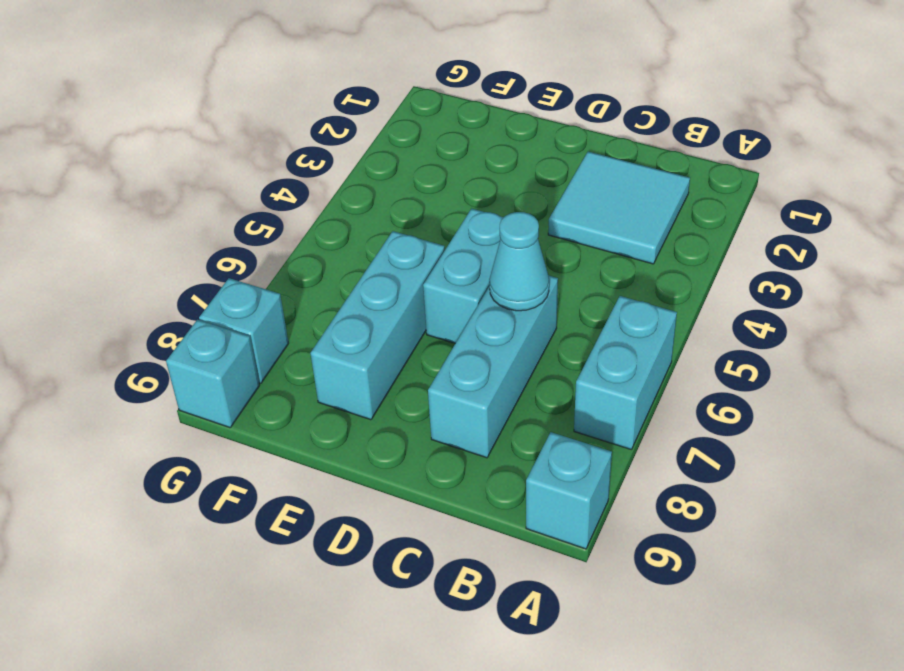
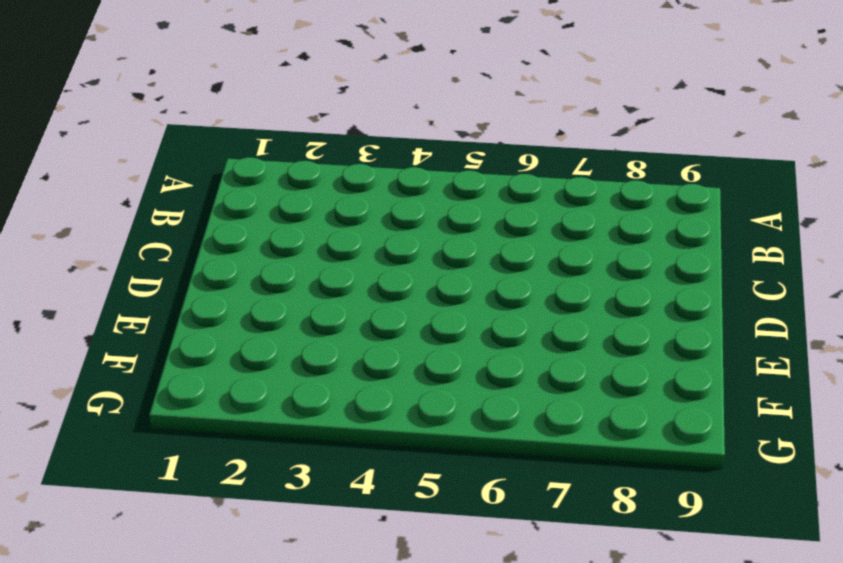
none -> cyan brick A6:A7 level 1
none -> cyan brick A9 level 1

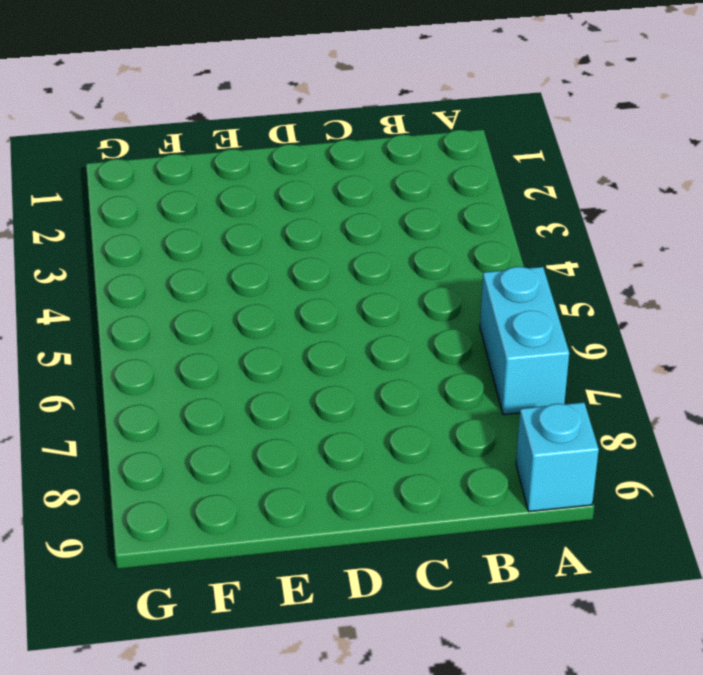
none -> cyan tile B2:C3 level 1
none -> cyan brick C6:C8 level 1

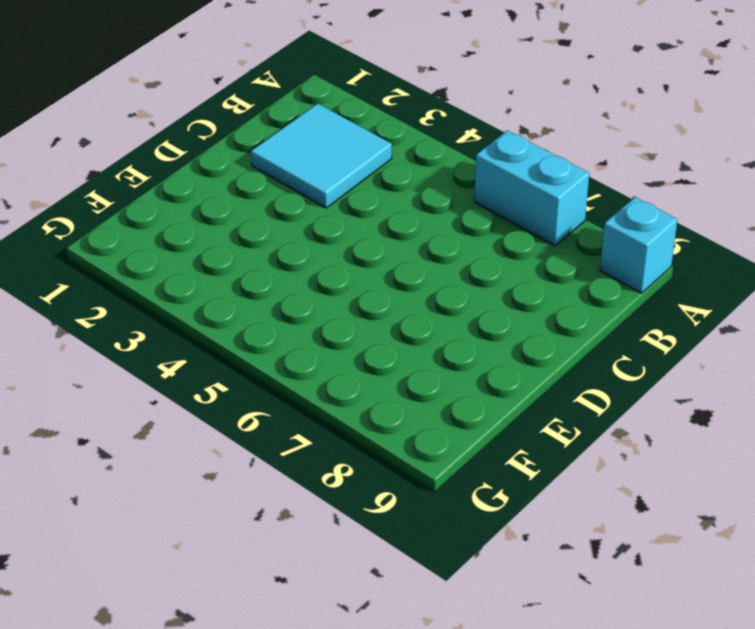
none -> cyan brick C6:C8 level 1
none -> cyan brick D5:D6 level 1

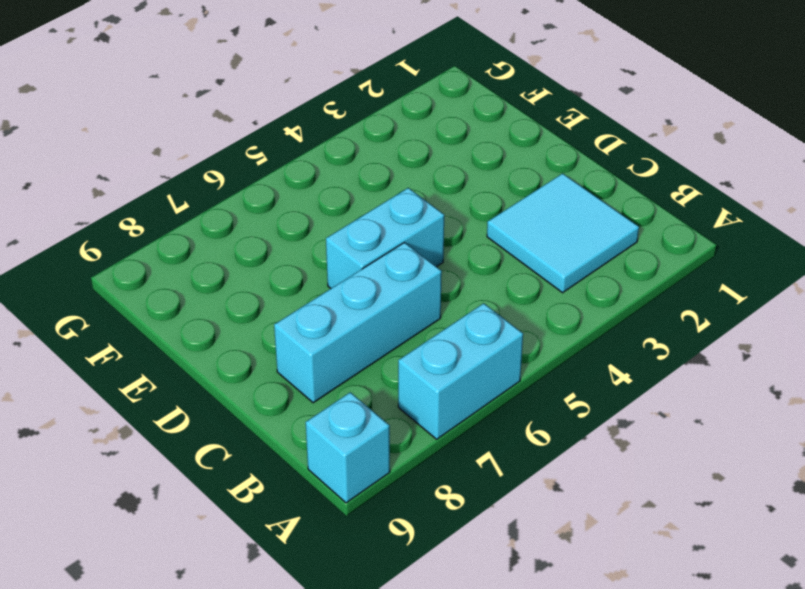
none -> cyan brick E6:E8 level 1
none -> cyan brick G8 level 1

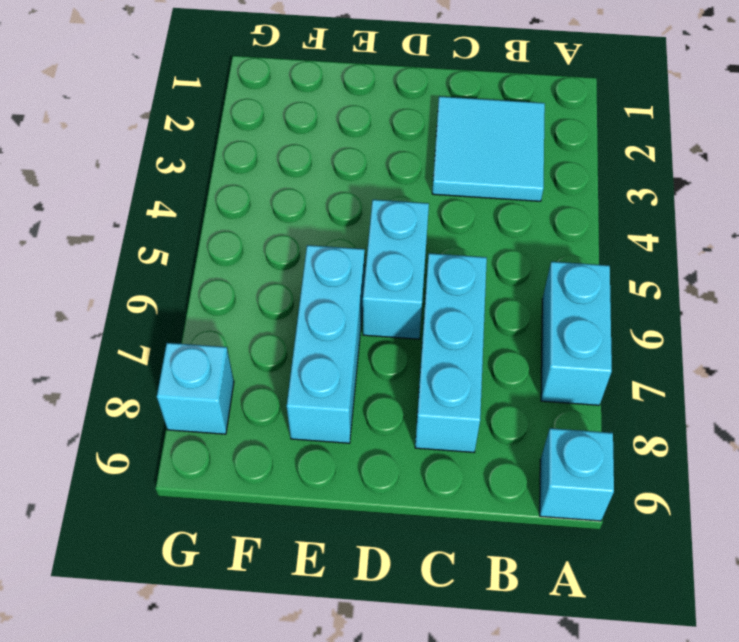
none -> cyan brick G9 level 1
none -> cyan cone C6 level 2

